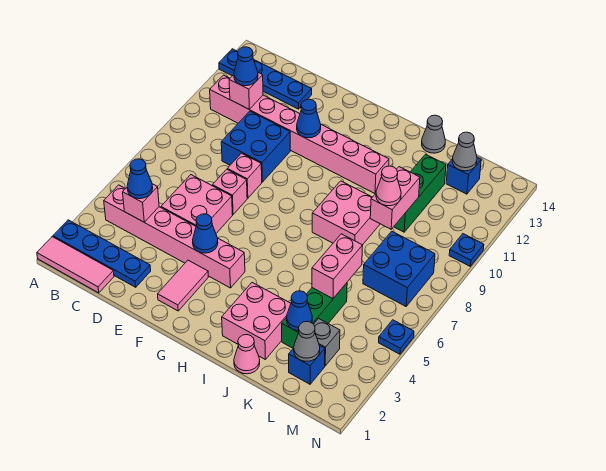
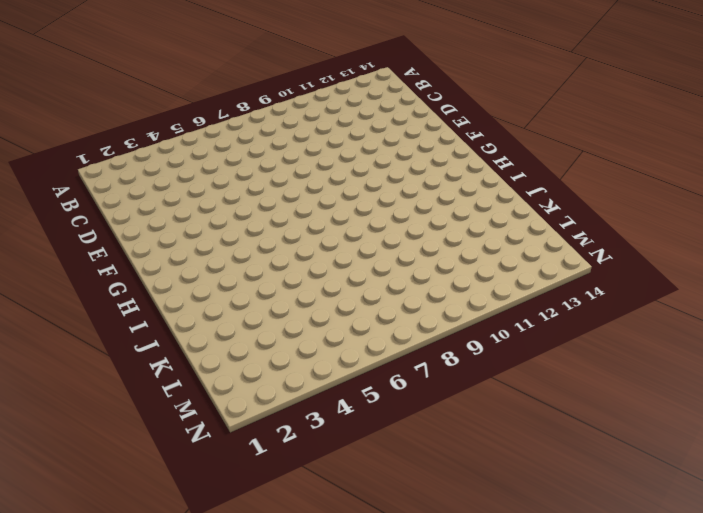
none -> pink tile A1:C1 level 1
none -> blue plate A2:D2 level 1
none -> blue plate A13:D13 level 1
none -> pink brick B4:G4 level 1

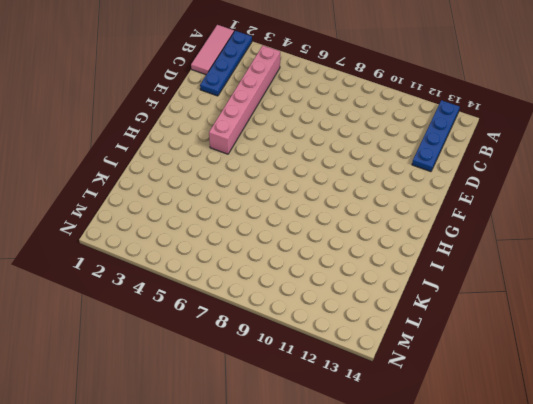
none -> pink brick B11:I11 level 1
none -> pink brick D5:E6 level 1
none -> blue brick D9:E10 level 1
none -> pink brick E7 level 1

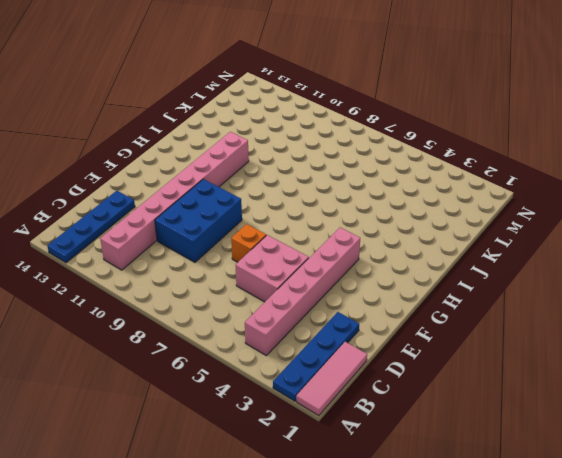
blue brick D9:F10 level 1 -> blue brick D9:E10 level 1
orange brick E7 level 1 -> pink brick E7 level 1
none -> pink brick E8 level 1
none -> pink tile F2:F3 level 1
none -> pink brick I2:J3 level 1
none -> pink brick I8:J9 level 1

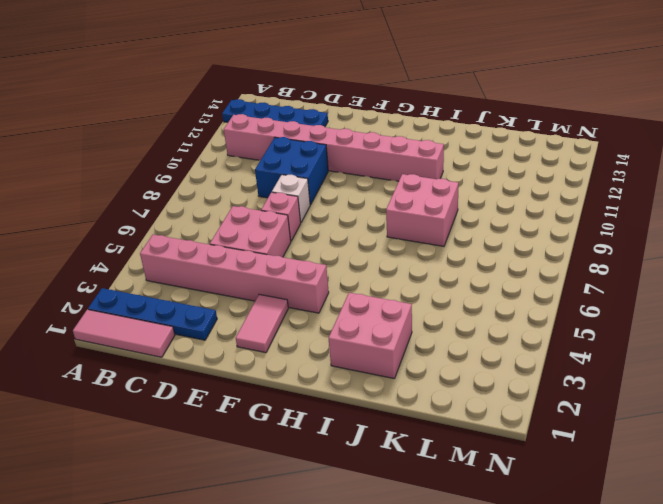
white brick E8 level 1 -> pink brick E8 level 1
none -> pink cone J1 level 1
none -> grey cone J14 level 1
none -> green brick K3:K5 level 1
none -> green brick K10:K12 level 1

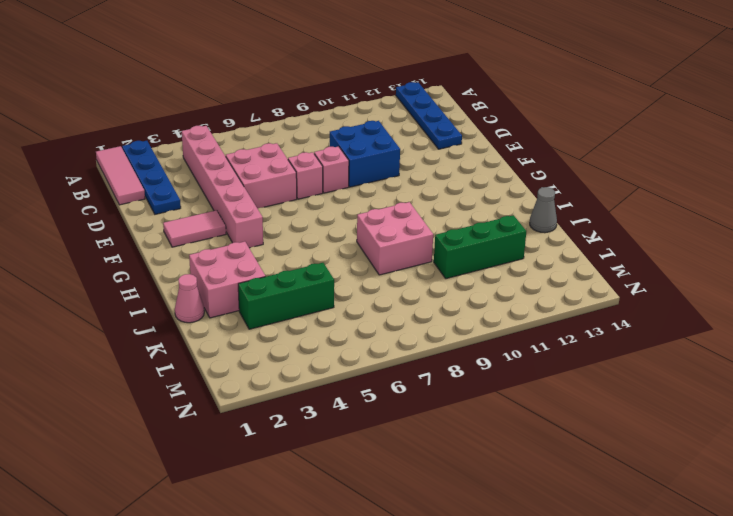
none -> pink brick B11:I11 level 1
none -> blue brick L2 level 1
none -> grey brick L3 level 1
none -> blue brick L7:M8 level 1

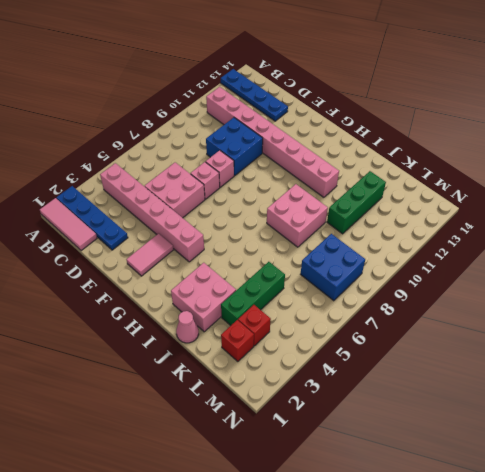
red brick L2 level 1 -> blue brick L2 level 1
red brick L3 level 1 -> grey brick L3 level 1
none -> grey cone J14 level 1
none -> blue brick L13 level 1
none -> blue plate N5 level 1
none -> blue plate N10 level 1

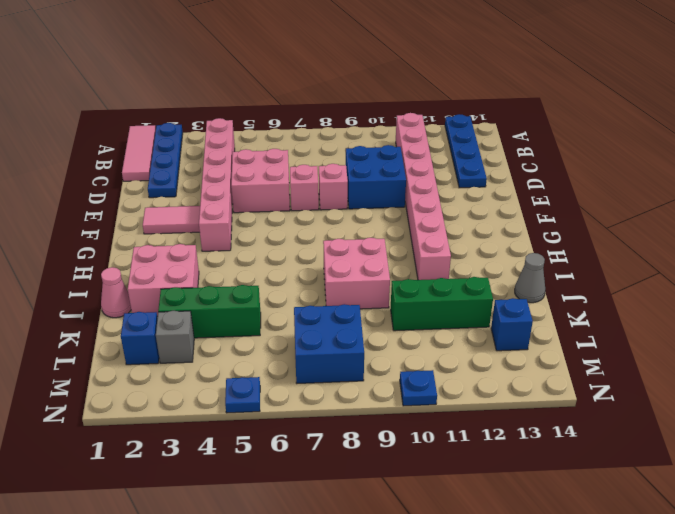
none -> pink brick C4 level 2
none -> pink brick C11 level 2
none -> blue cone F4 level 2
none -> blue cone F11 level 2

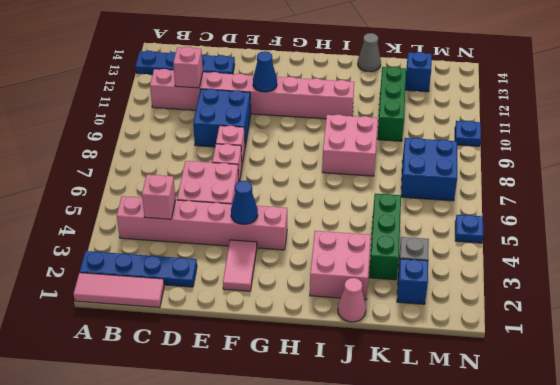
none -> blue cone K3 level 2
none -> pink brick K5:K6 level 2
none -> pink brick K9:K10 level 2
none -> grey cone L2 level 2

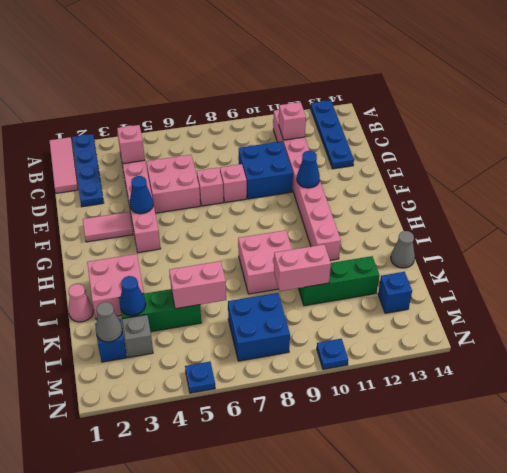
none -> grey cone L13 level 2
none -> blue cone C4 level 3
none -> blue cone C11 level 3
none -> pink cone K9 level 3

